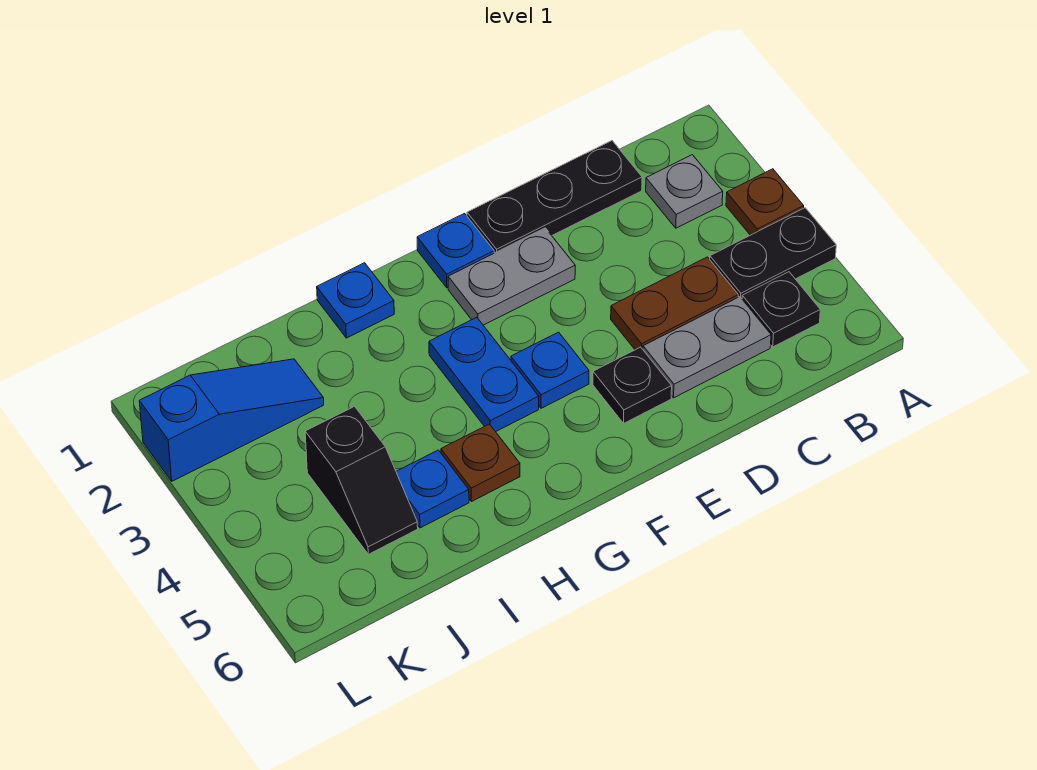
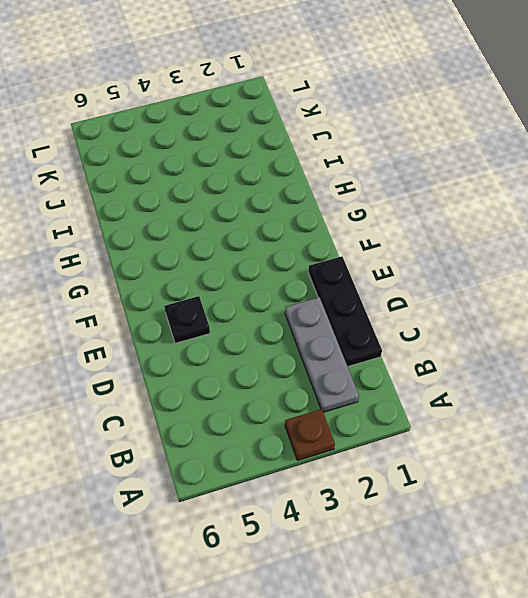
grey plate B2:D2 level 1 -> grey plate B2 level 1
none -> black plate A4:B4 level 1
none -> black plate B5 level 1
none -> brown plate C4:D4 level 1

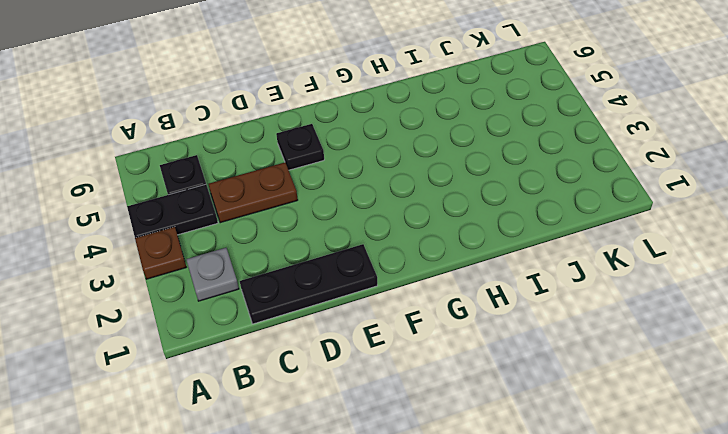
none -> grey plate C5:D5 level 1
none -> grey plate E2:F2 level 1
none -> blue plate F1 level 1

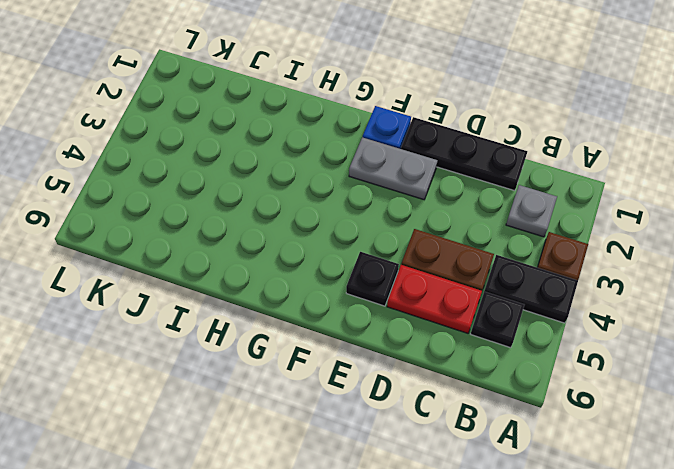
red plate C5:D5 level 1 -> grey plate C5:D5 level 1
none -> blue plate F4 level 1
none -> blue plate G3:G4 level 1
none -> blue plate H1 level 1

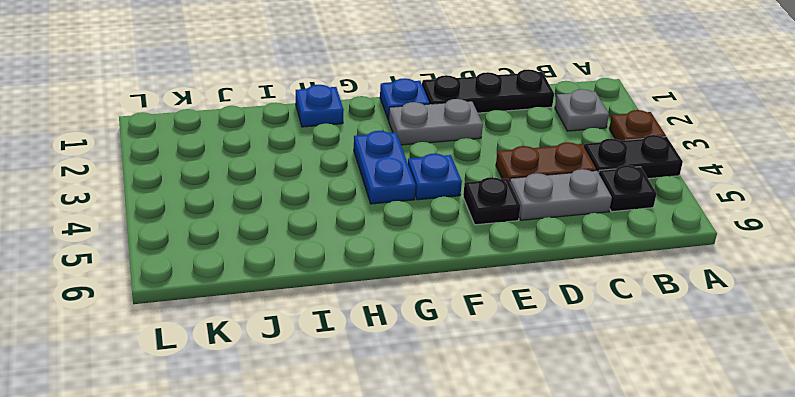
none -> brown plate H5 level 1
none -> blue plate I5 level 1
none -> blue slope J2:L2 level 1 top L

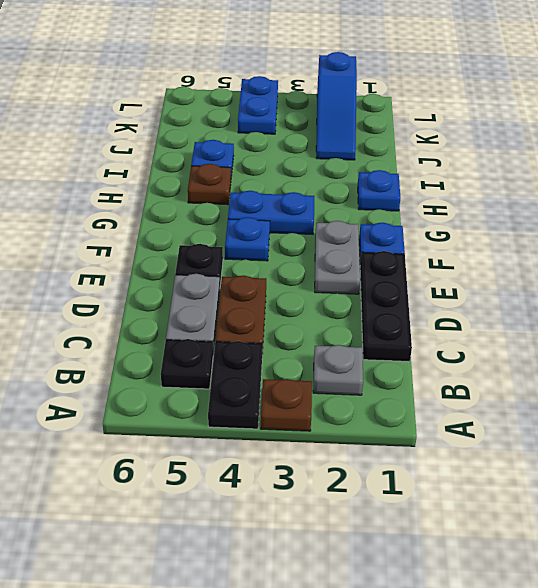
blue plate K4:L4 level 1 -> none
none -> black slope J4:J5 level 1 top 4

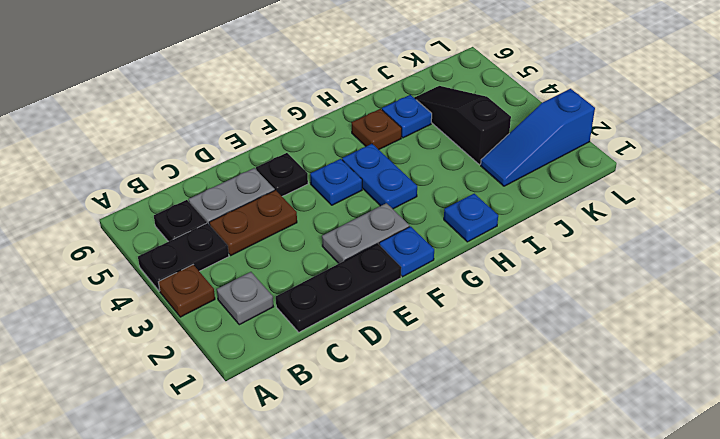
black slope J3:J5 level 1 top 3 -> black slope J4:J5 level 1 top 4

